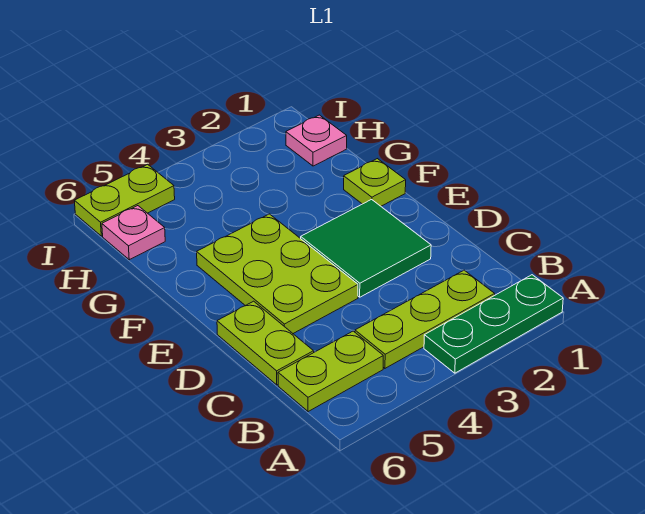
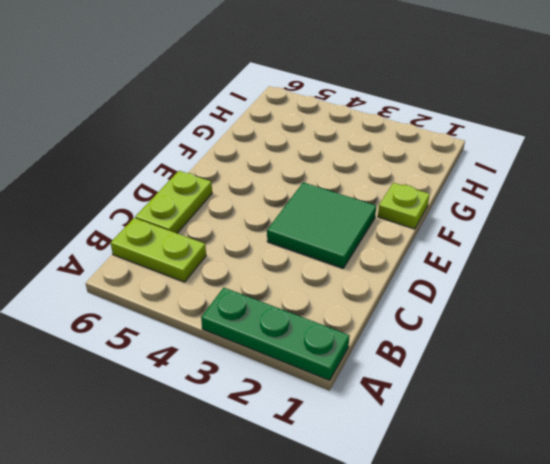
none -> lime plate B2:B4 level 1
none -> lime plate D4:F5 level 1

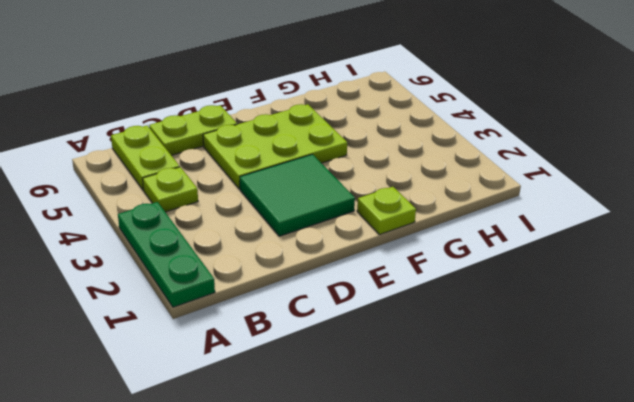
lime plate B4 level 1 -> lime plate B2:B4 level 1
none -> pink plate H1 level 1
none -> pink plate H6 level 1

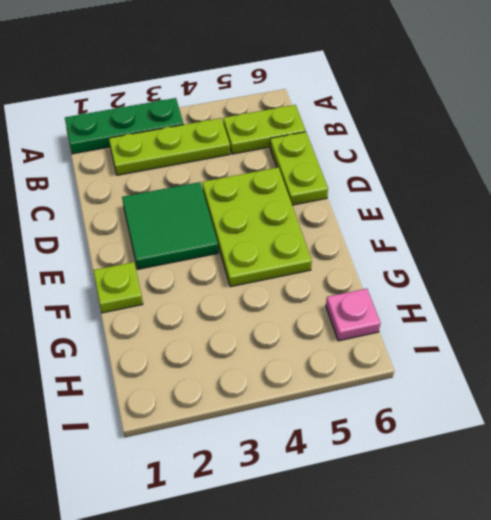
none -> pink plate H1 level 1
none -> lime plate I5:I6 level 1

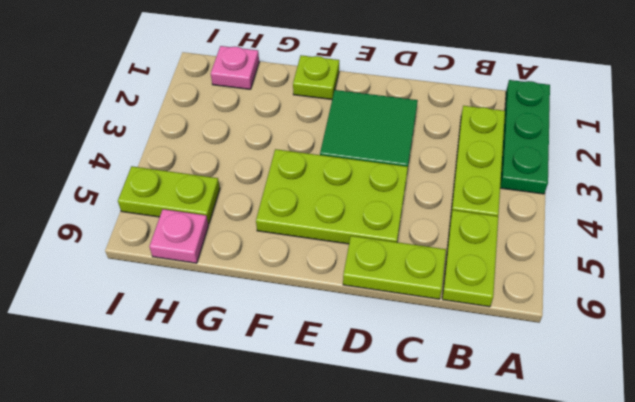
lime plate H5:I5 level 1 -> lime plate I5:I6 level 1

